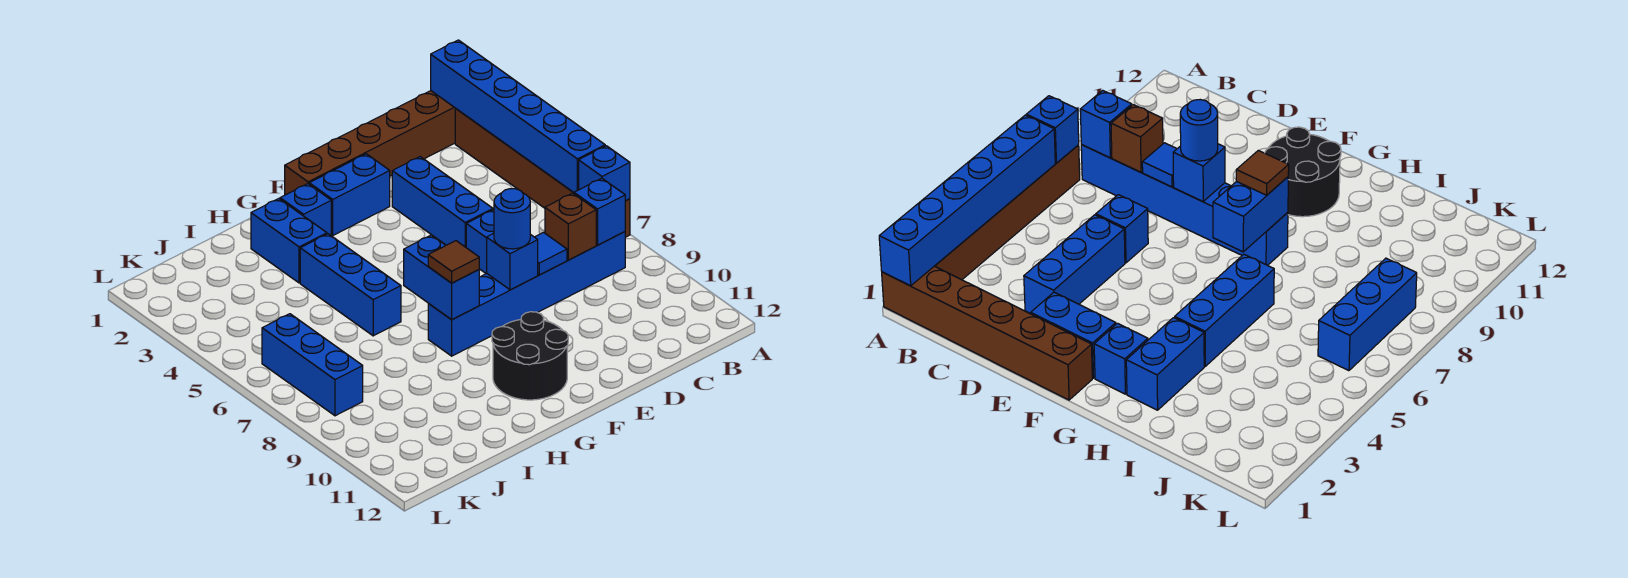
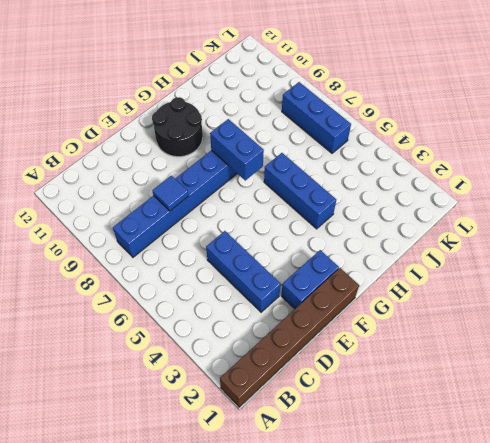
none -> brown brick A2:A7 level 1
none -> blue brick D6 level 1
none -> blue brick G2 level 1

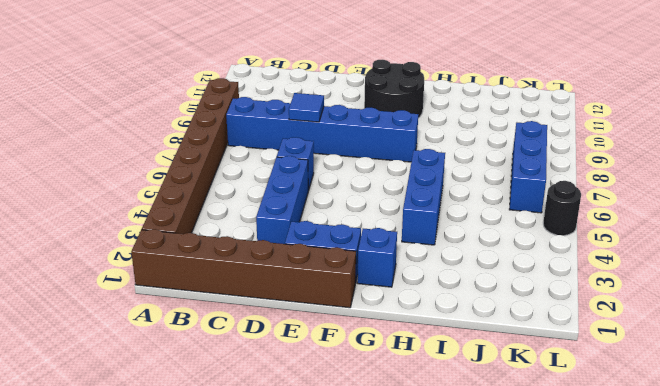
brown brick A2:A9 level 1 -> brown brick A2:A7 level 1
black round brick L5 level 1 -> none
none -> blue brick H2:H3 level 1
none -> blue brick A1:A6 level 2
none -> blue brick A7 level 2

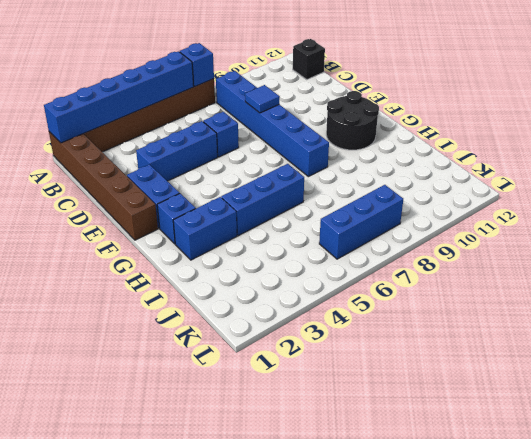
black brick B12 level 1 -> none
none -> blue brick B8 level 2
none -> brown brick C8 level 2
none -> blue brick E8 level 2

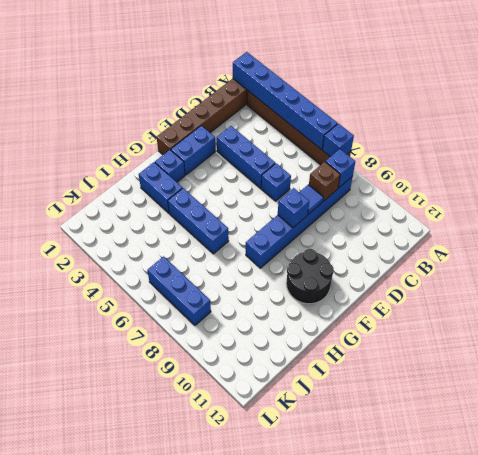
none -> blue brick G7:G8 level 2
none -> blue round brick E8 level 3
none -> brown tile G8 level 3

